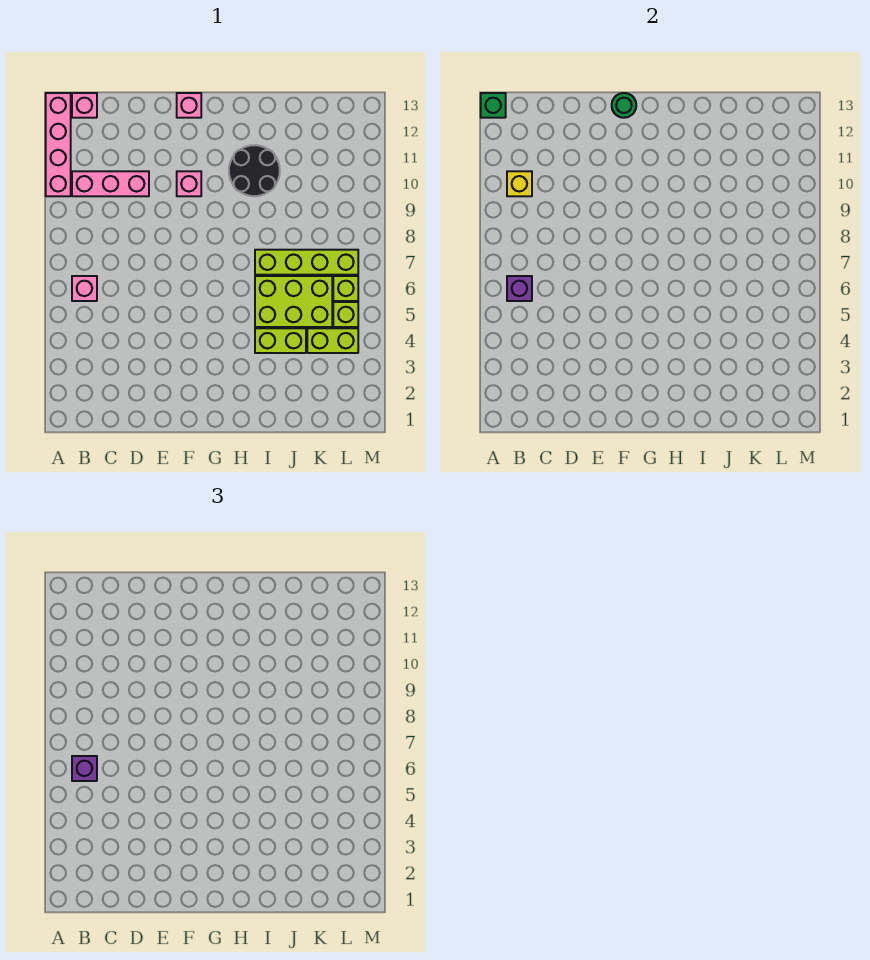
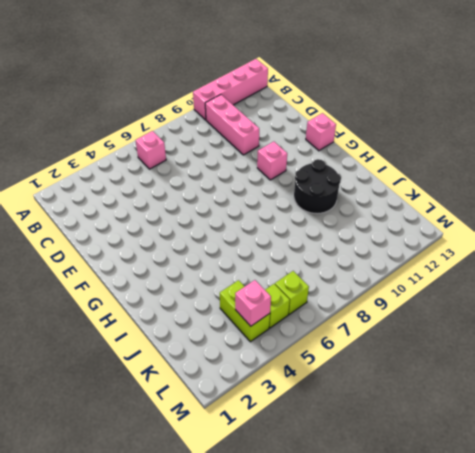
pink brick L4 level 2 -> pink brick B13 level 1
none -> lime brick I4:J4 level 1
none -> lime brick I5:K6 level 1
none -> lime brick I7:L7 level 1

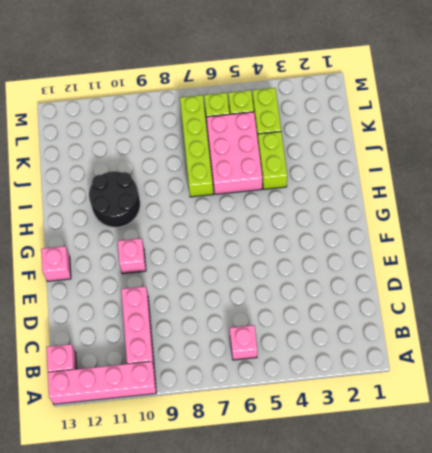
pink brick I5:K6 level 1 -> lime brick I5:K6 level 1
none -> green brick A13 level 2
none -> purple brick B6 level 2
none -> yellow brick B10 level 2

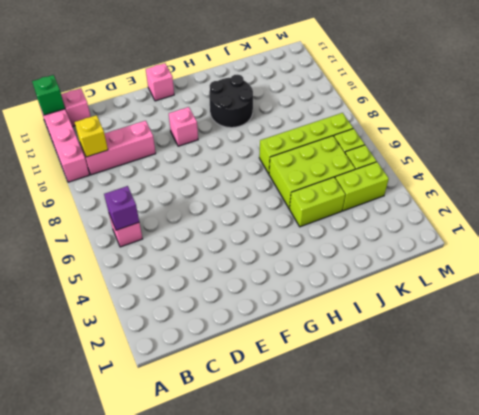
none -> green round brick F13 level 2
none -> purple brick B6 level 3

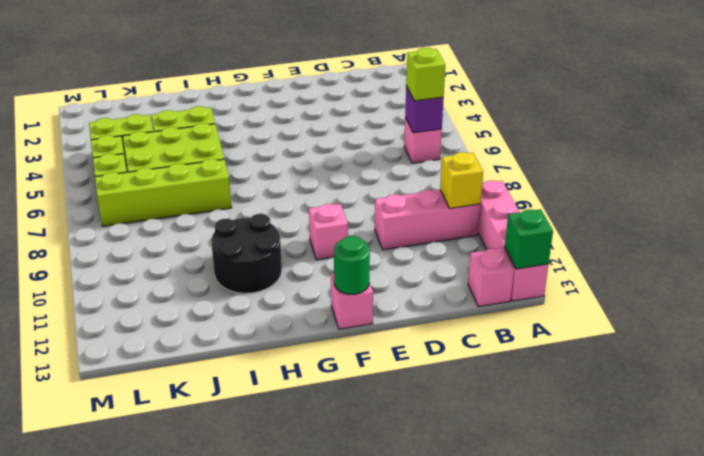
lime brick B6 level 3 -> purple brick B6 level 3

